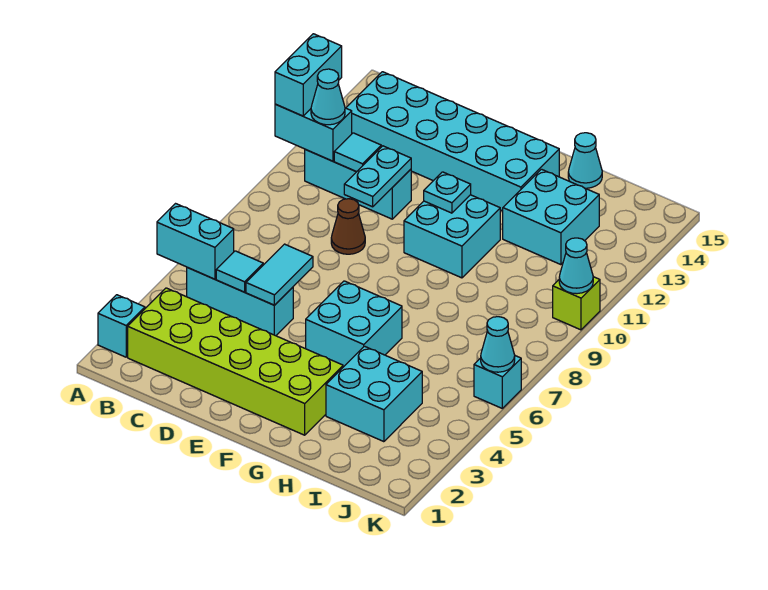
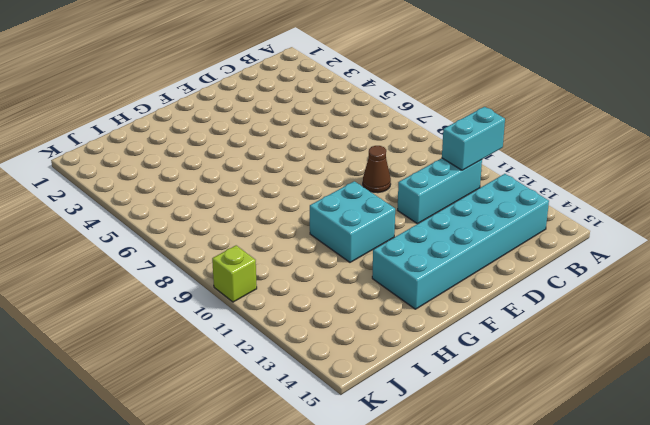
none -> cyan brick A2 level 1
none -> lime brick B2:G3 level 1
none -> cyan brick B5:D5 level 1

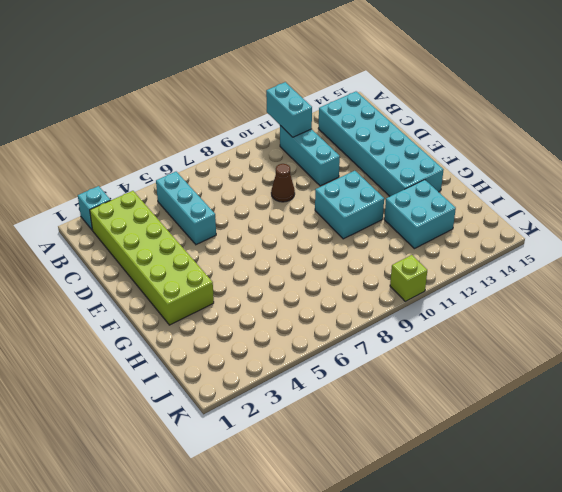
none -> cyan brick F5:G6 level 1
none -> cyan brick H3:I4 level 1
none -> cyan cone H15 level 1

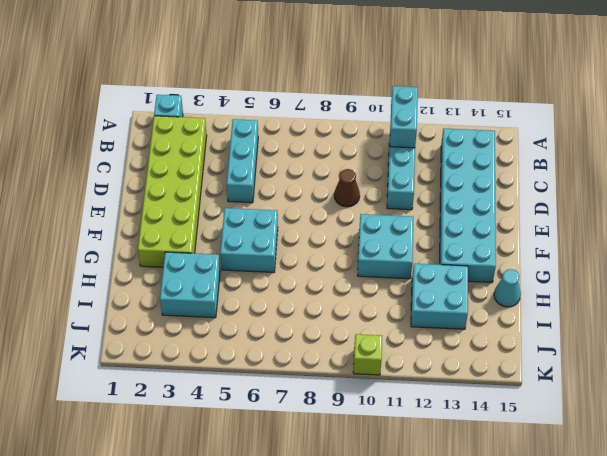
none -> cyan brick K6 level 1
none -> cyan brick A5:B5 level 2
none -> cyan tile C5 level 2

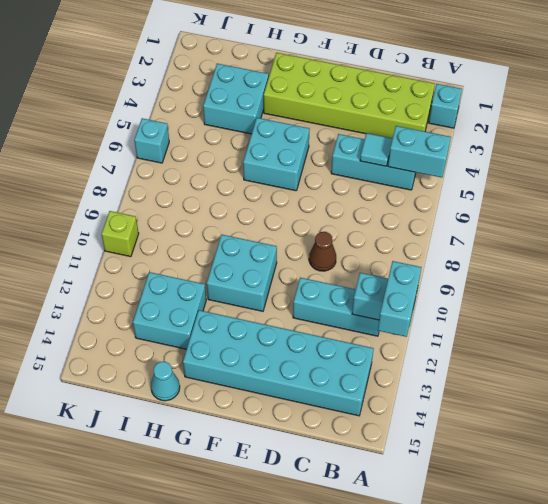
none -> cyan tile C11 level 2
none -> cyan tile D5:D6 level 2
none -> cyan plate D10:D11 level 2

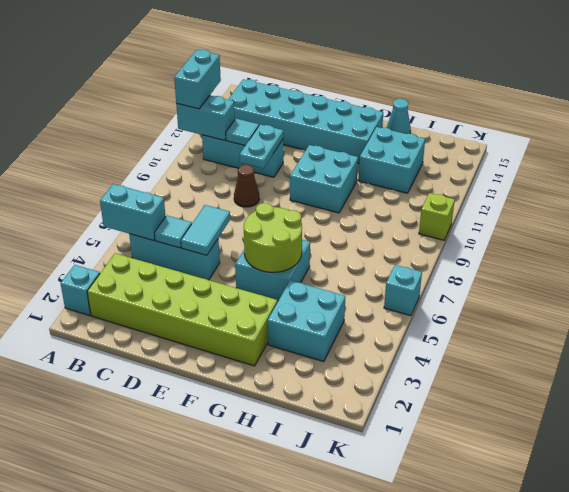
lime round brick F5:G6 level 2 -> none
none -> cyan plate F11 level 2
none -> cyan cone K6 level 2
none -> cyan cone K10 level 2

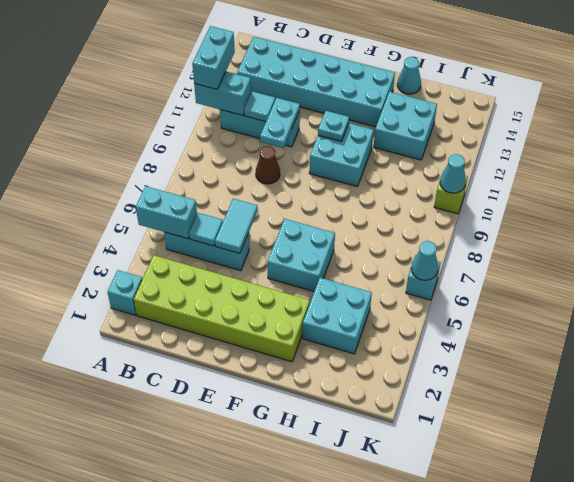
none -> cyan cone B11 level 3

